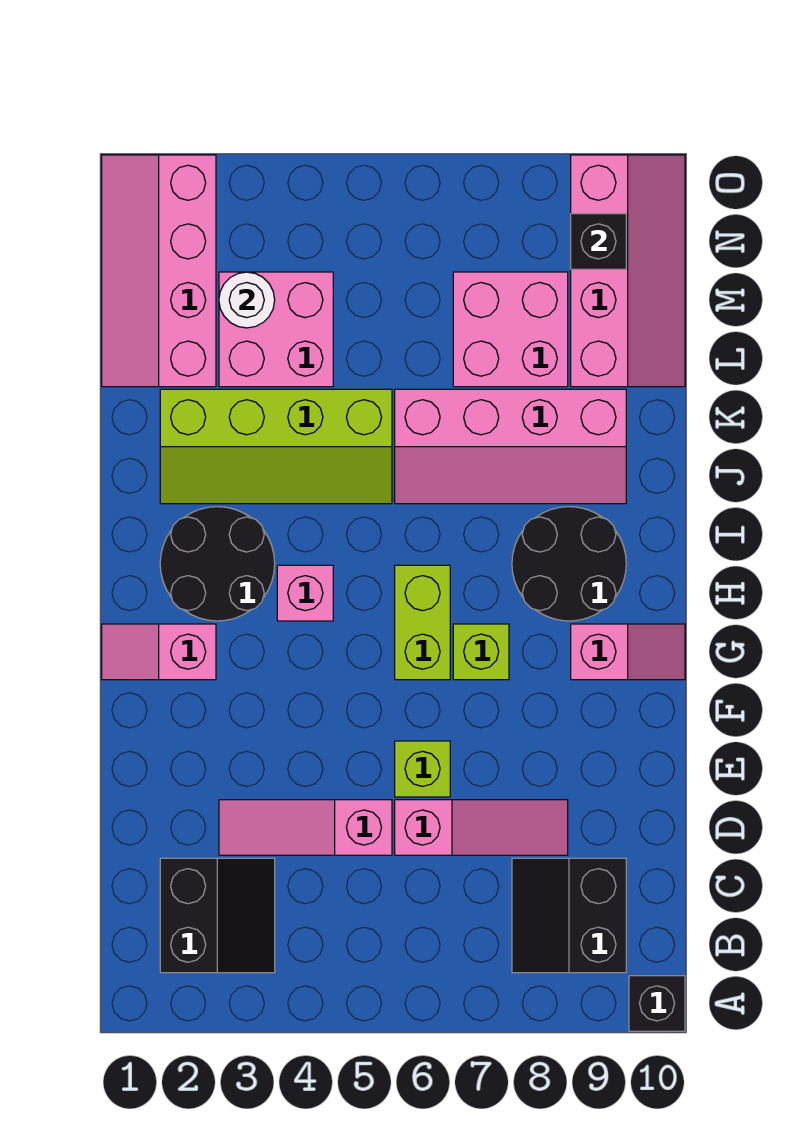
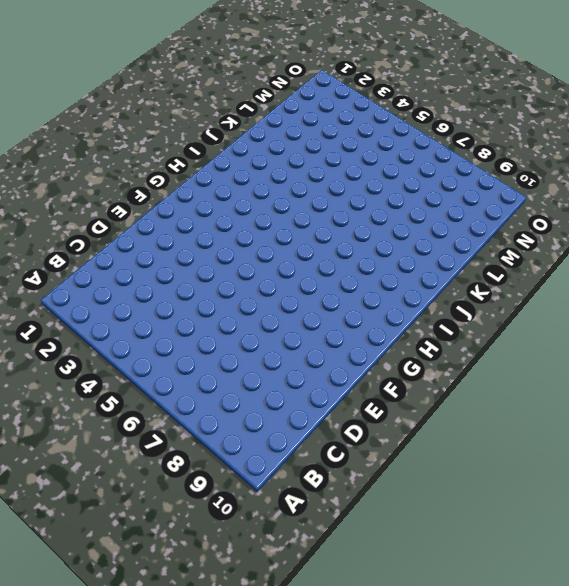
none -> black brick A10 level 1
none -> black slope B2:C3 level 1 top 2
none -> black slope B8:C9 level 1 top 9

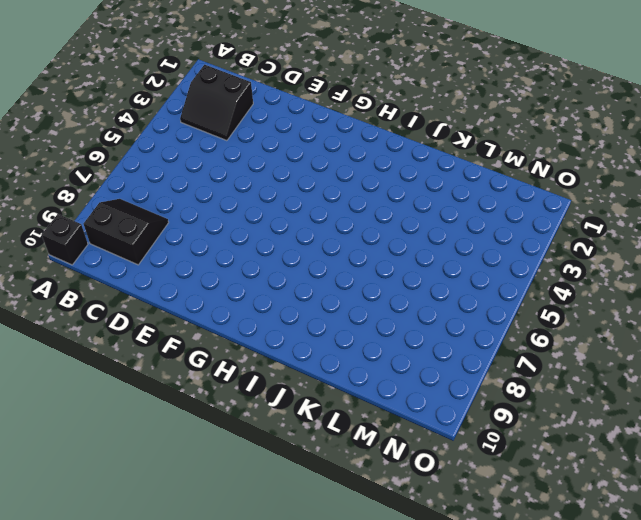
none -> pink slope D3:D5 level 1 top 5
none -> pink slope D6:D8 level 1 top 6
none -> lime brick E6 level 1

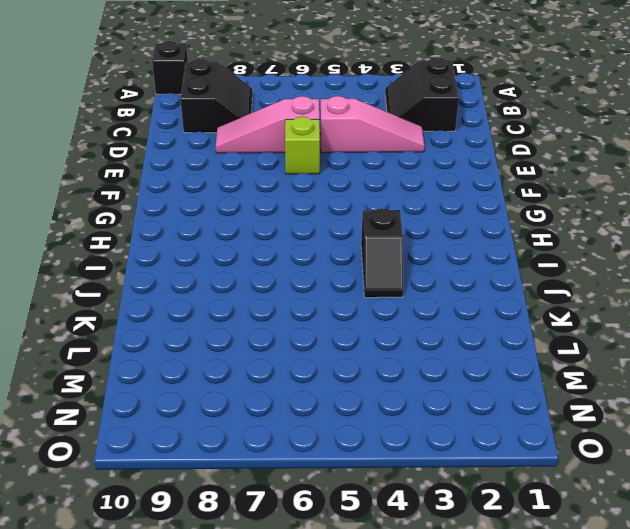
black slope I4:J4 level 1 top I -> lime slope J2:K5 level 1 top K
none -> pink slope G1:G2 level 1 top 2
none -> lime brick G6:H6 level 1
none -> lime brick G7 level 1

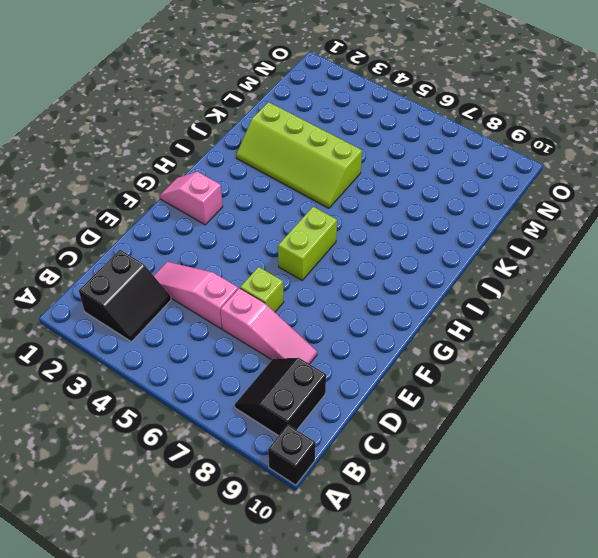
none -> lime brick G7 level 1
none -> pink slope G9:G10 level 1 top 9
none -> black round brick H2:I3 level 1

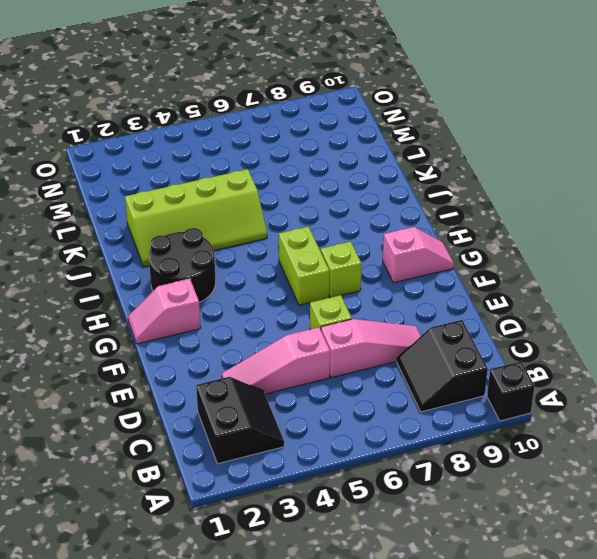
none -> pink brick H4 level 1
none -> black round brick H8:I9 level 1
none -> pink slope J6:K9 level 1 top K

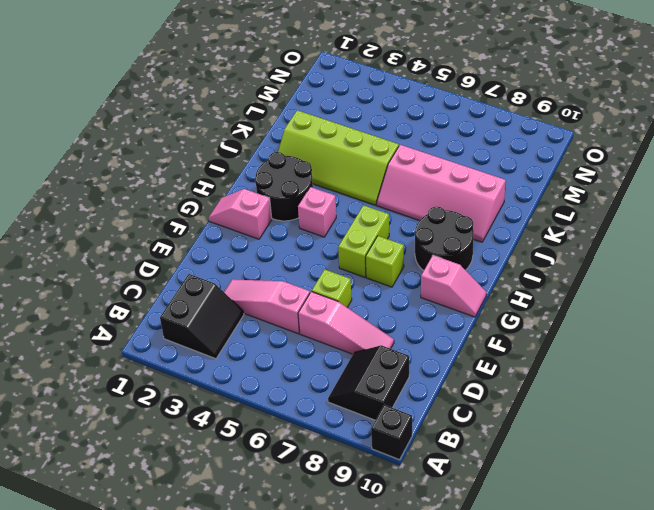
none -> pink slope L1:O2 level 1 top 2
none -> pink brick L3:M4 level 1
none -> pink brick L7:M8 level 1

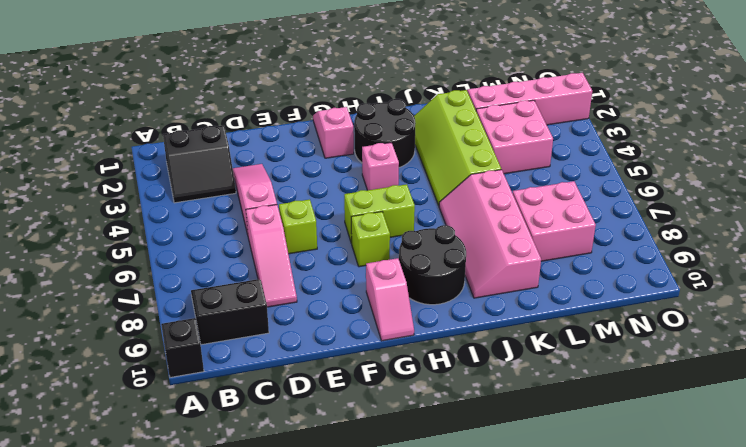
none -> pink slope L9:O10 level 1 top 9
none -> white round brick M3 level 2
none -> black brick N9 level 2

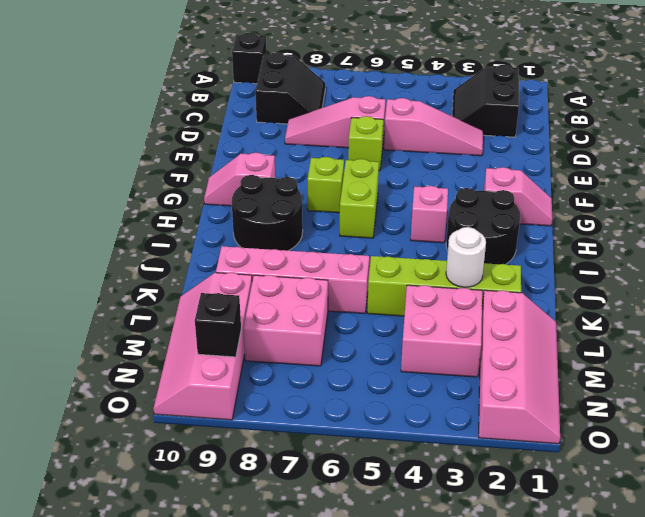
white round brick K3 level 2 -> white round brick M3 level 2

